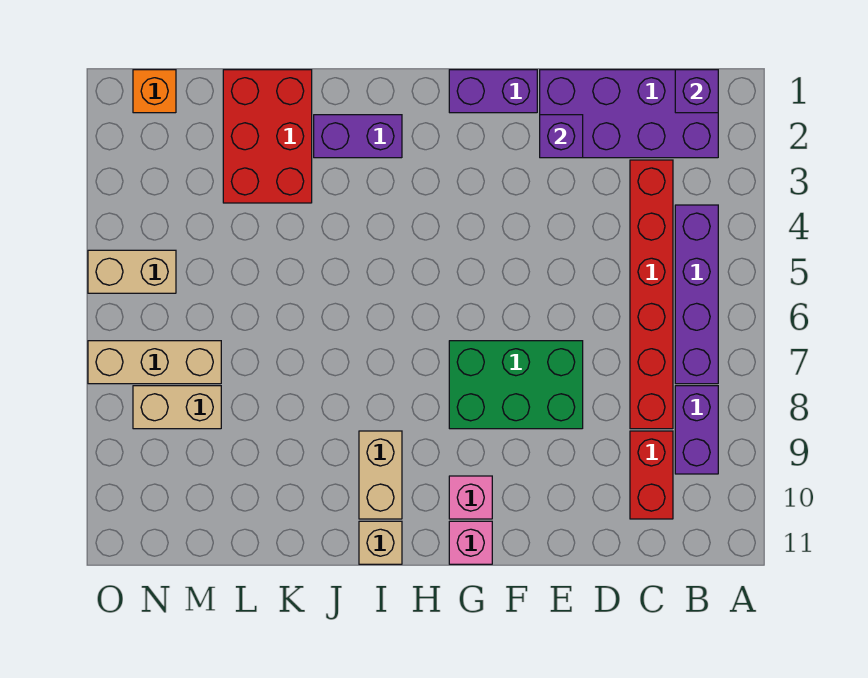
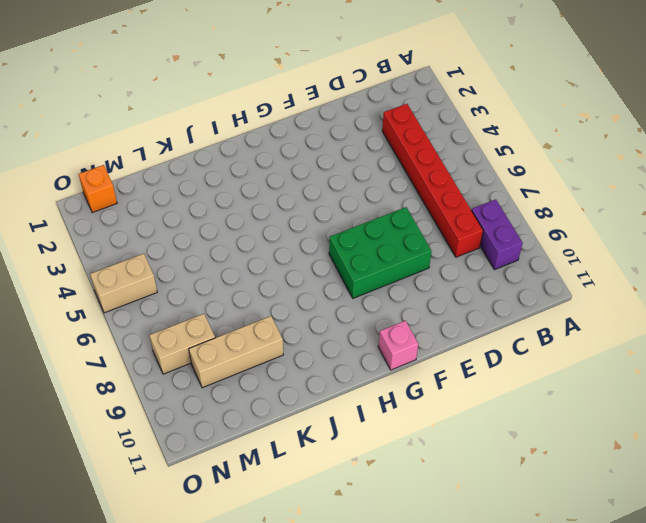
tan brick K9:M9 level 1 -> tan brick M7:O7 level 1
none -> purple brick B1:E2 level 1
none -> purple brick B4:B7 level 1
none -> red brick C9:C10 level 1

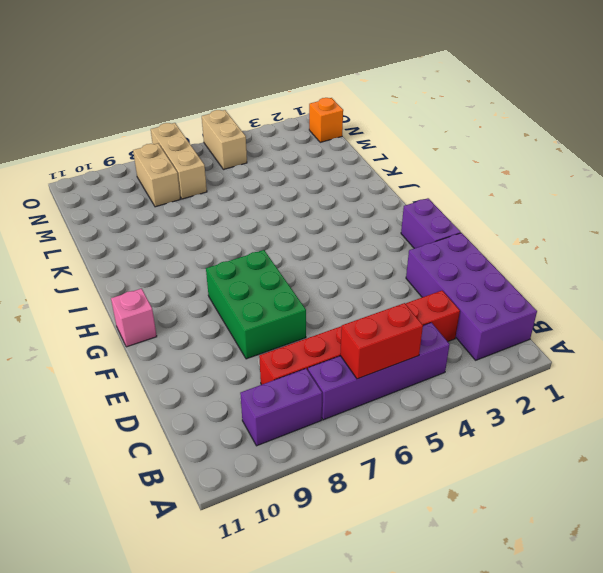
red brick B5:B6 level 2 -> red brick C9:C10 level 1
none -> pink brick G10 level 1
none -> purple brick I2:J2 level 1
none -> tan brick I9:I10 level 1

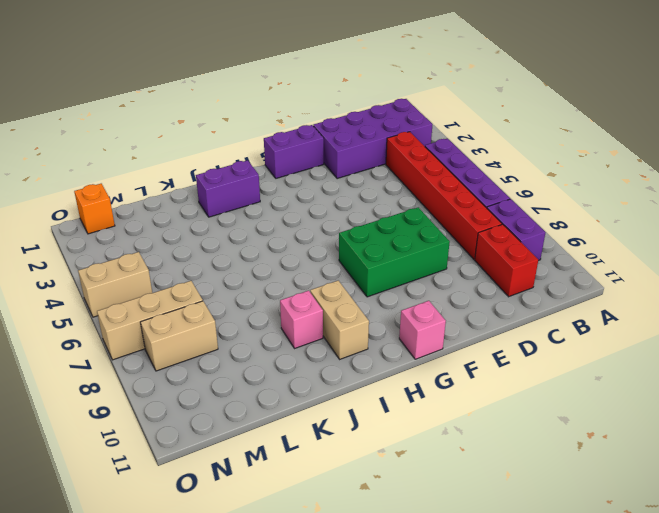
pink brick J9 level 1 -> pink brick G10 level 1
none -> tan brick I11 level 1
none -> red brick K1:L3 level 1
none -> purple brick B1 level 2

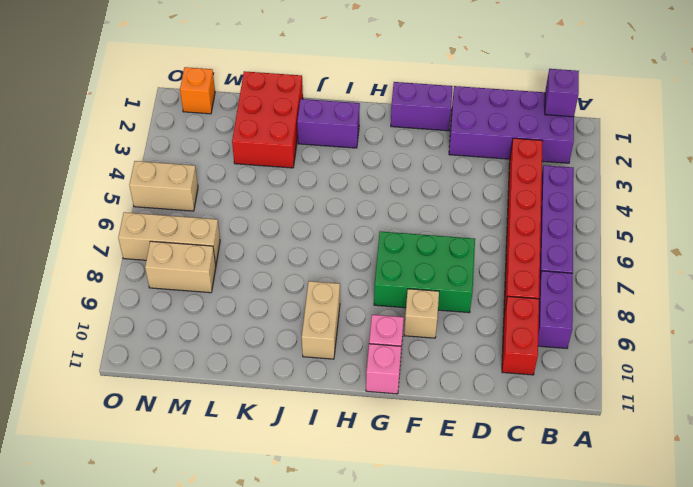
tan brick F9 level 1 -> tan brick I11 level 1
none -> purple brick E2 level 2

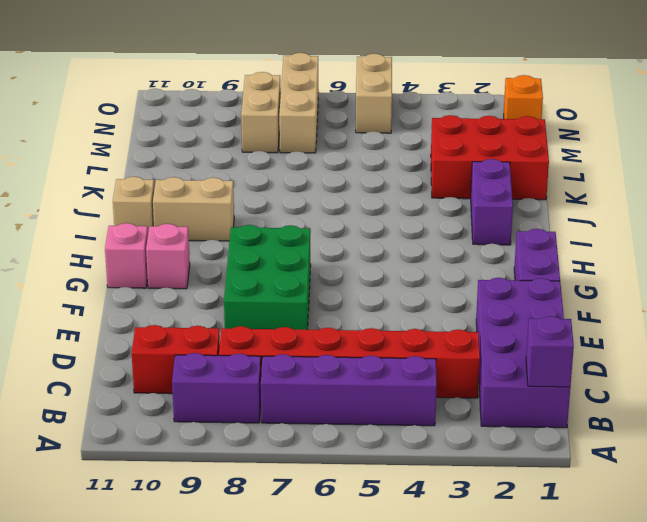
none -> purple brick E2 level 2

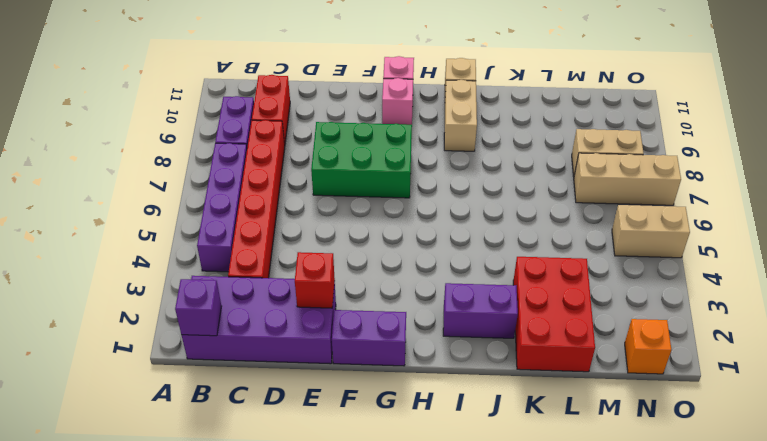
red brick E2 level 2 -> purple brick E2 level 2

